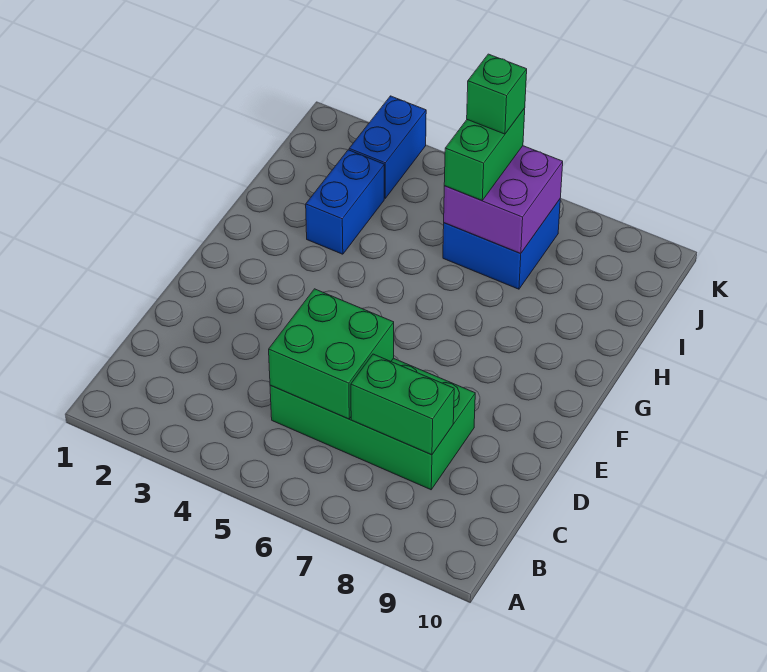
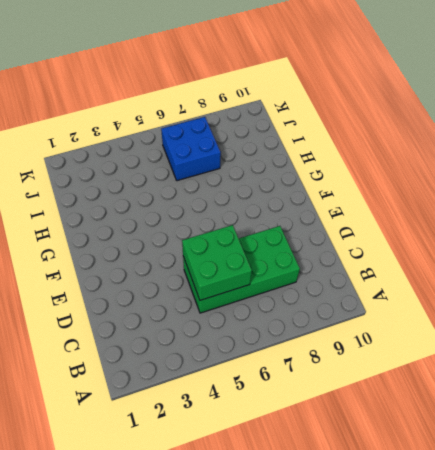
none -> blue brick H3:I3 level 1
none -> blue brick J3:K3 level 1

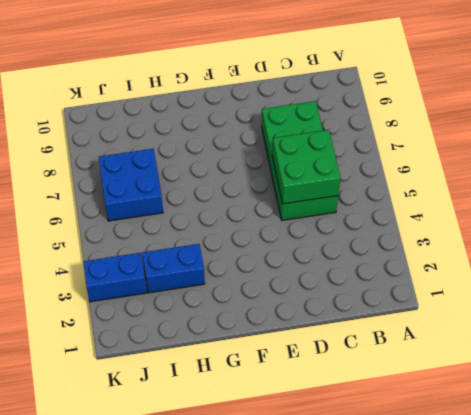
none -> green brick C7:C8 level 2
none -> purple brick I6:J7 level 2

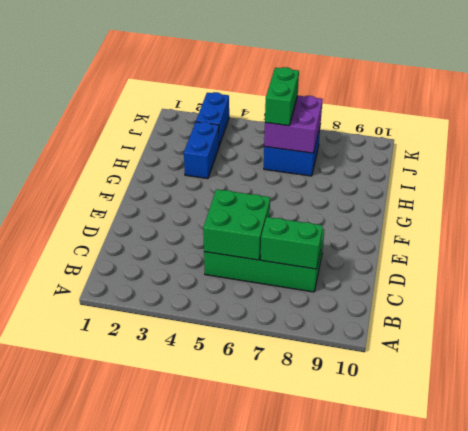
none -> green brick J6 level 4

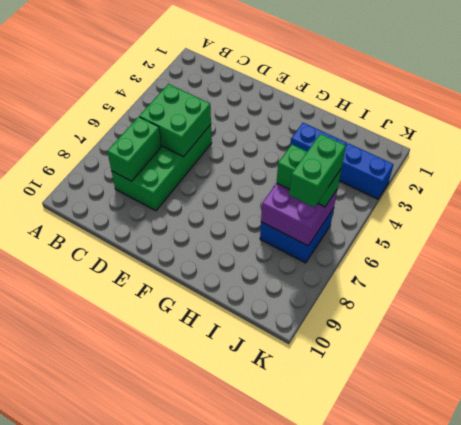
green brick J6:J7 level 4 -> green brick J6 level 4

